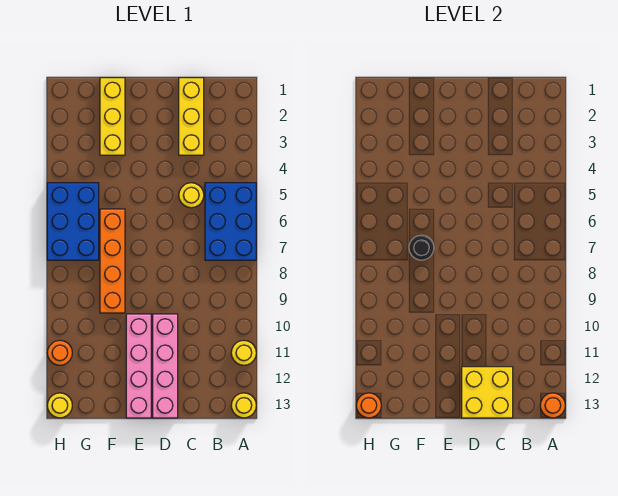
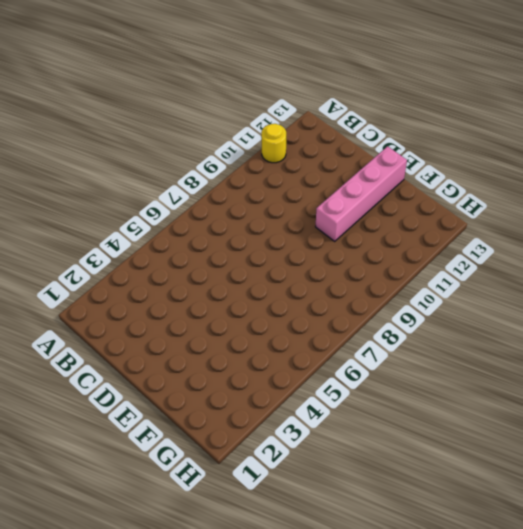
none -> blue brick A5:B7 level 1
none -> yellow round brick A13 level 1
none -> yellow brick C1:C3 level 1

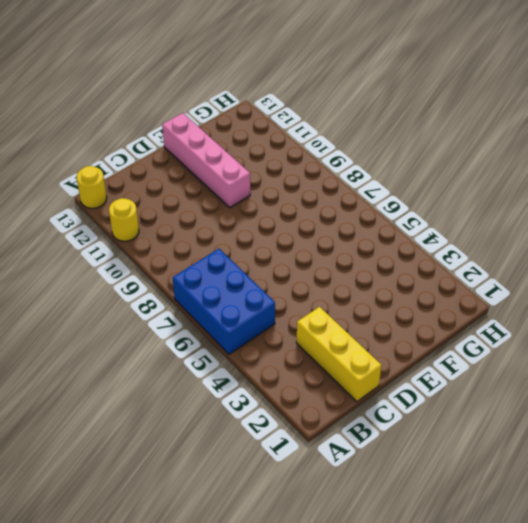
none -> yellow round brick C5 level 1
none -> pink brick D10:D13 level 1
none -> yellow brick F1:F3 level 1

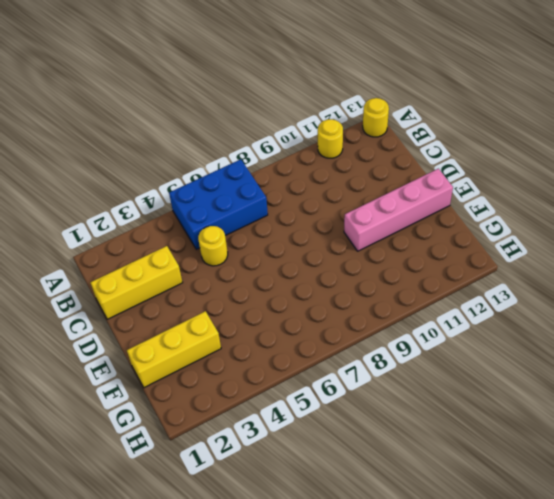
none -> pink brick D10:D13 level 1
none -> orange brick F6:F9 level 1
none -> blue brick G5:H7 level 1

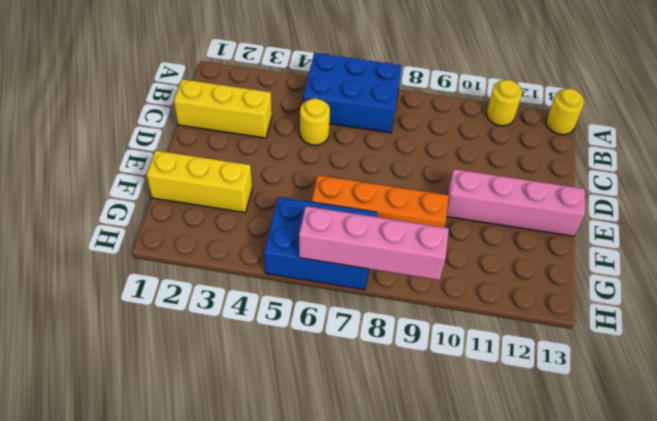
pink brick H6:H9 level 2 -> pink brick D10:D13 level 1
none -> orange round brick H11 level 1
none -> yellow round brick H13 level 1
none -> orange round brick A13 level 2

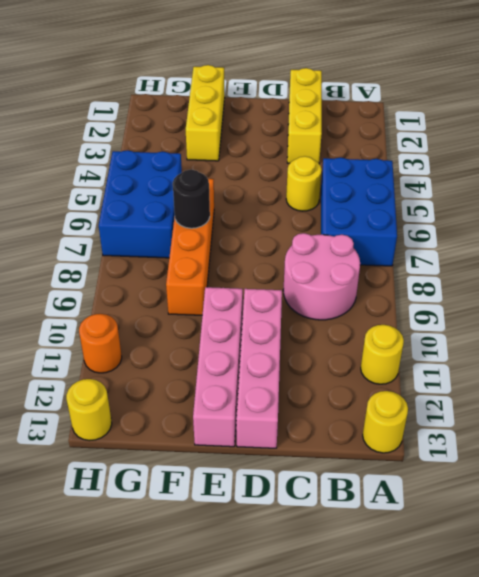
pink round brick B8:C9 level 1 -> none
none -> orange round brick A13 level 2
none -> yellow brick C12:D13 level 2
none -> orange round brick H13 level 2

